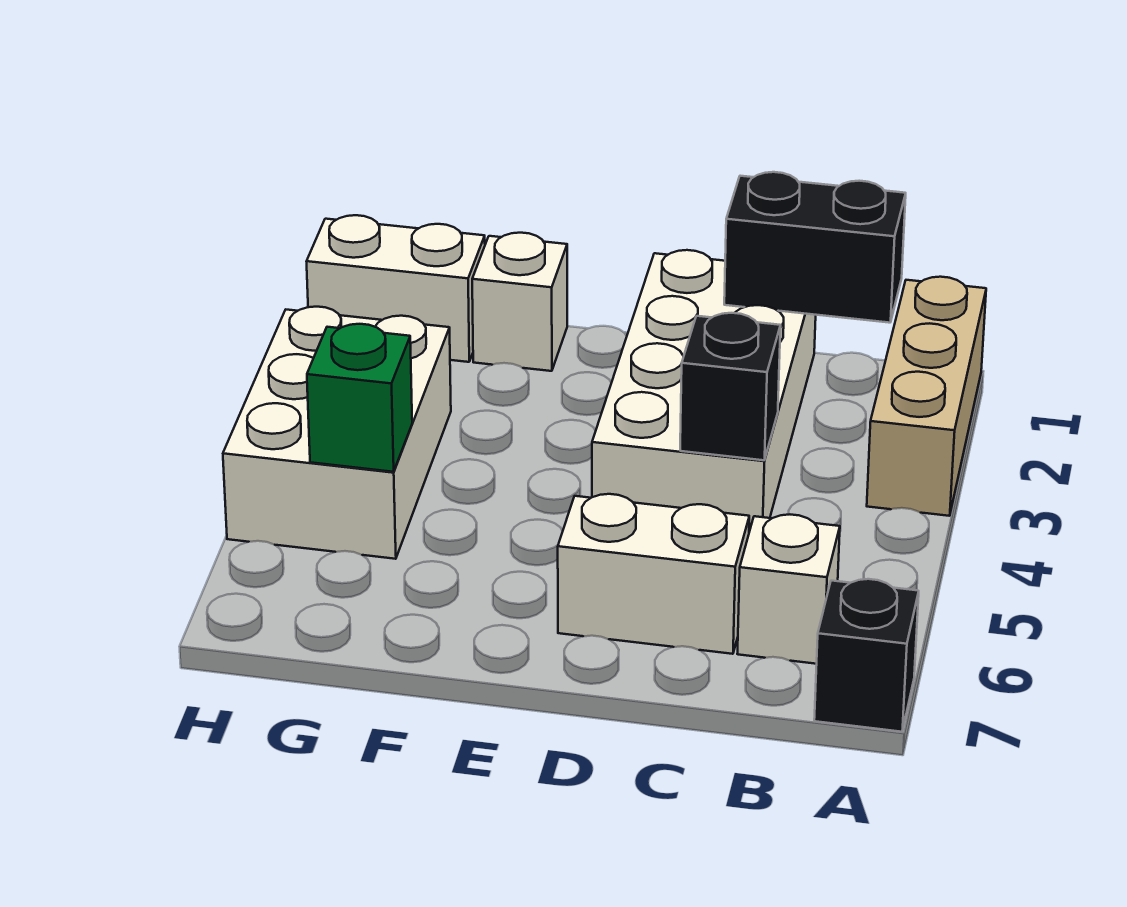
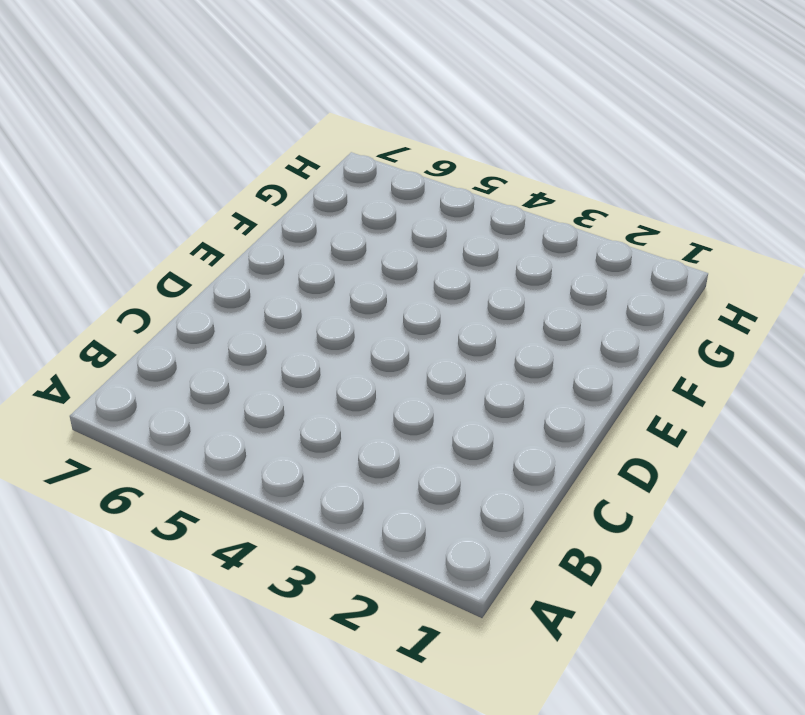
none -> tan brick A1:A3 level 1
none -> black brick A7 level 1

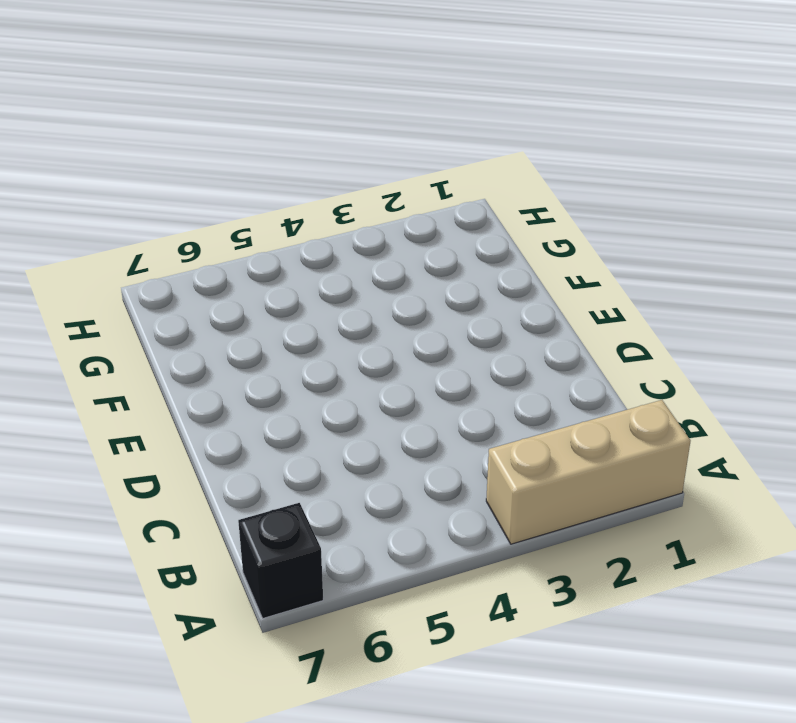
none -> white brick B6 level 1
none -> white brick C1:D4 level 1

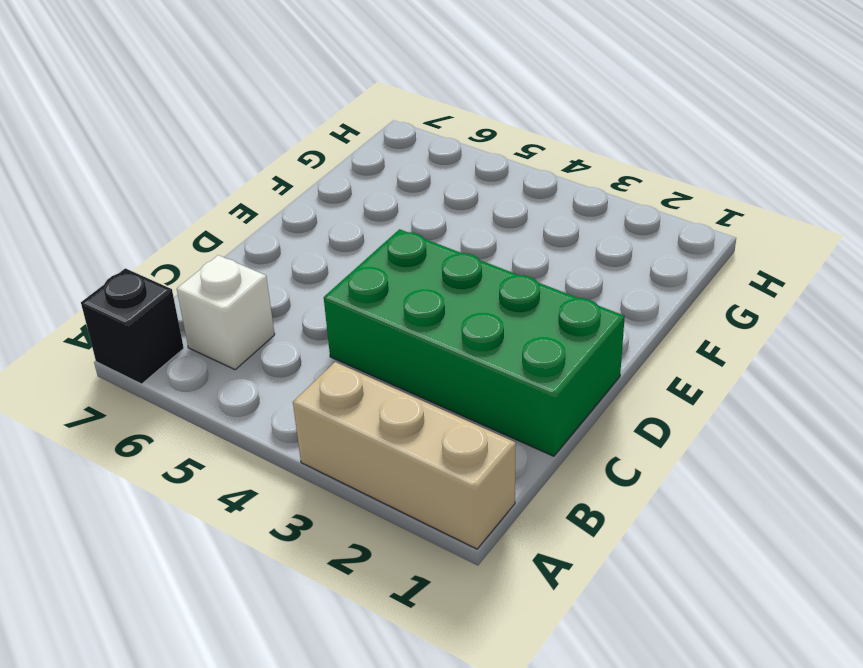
green brick C1:D4 level 1 -> white brick C1:D4 level 1
none -> white brick C6:D6 level 1
none -> white brick F1 level 1

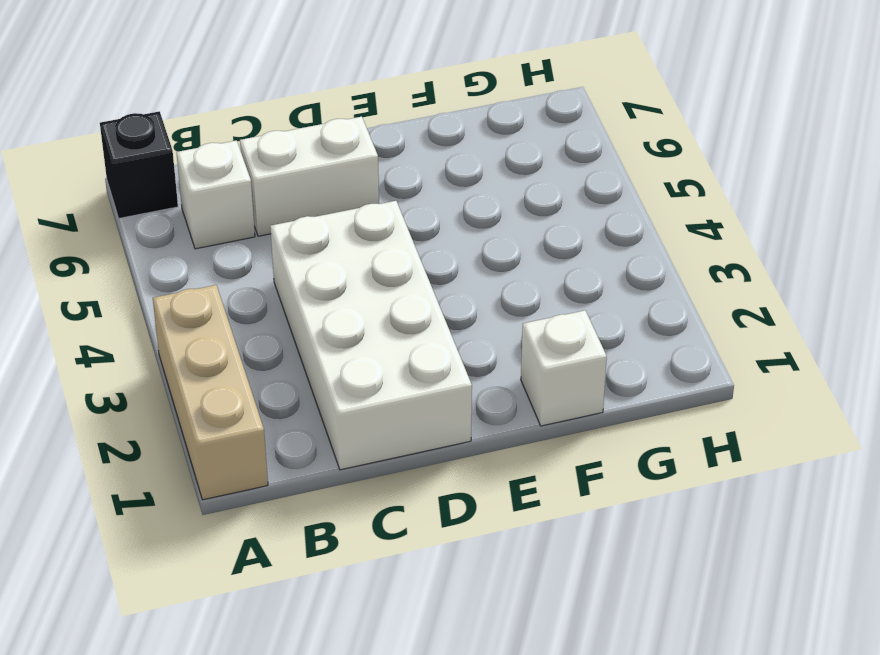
none -> white brick G1:H1 level 1
none -> white brick G3:H5 level 1

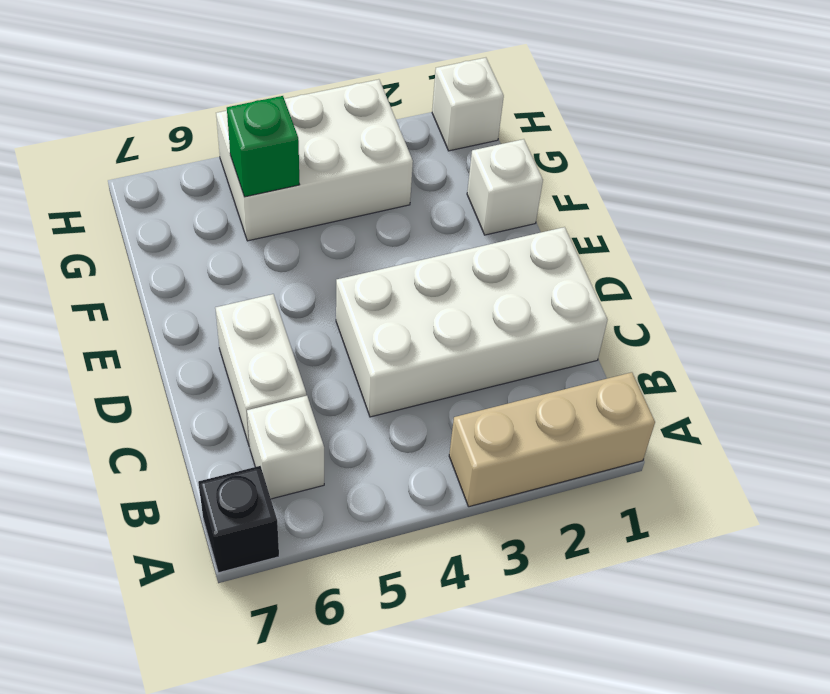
white brick H1 level 1 -> white brick G1:H1 level 1
none -> black brick B1:C1 level 2
none -> black brick C4 level 2

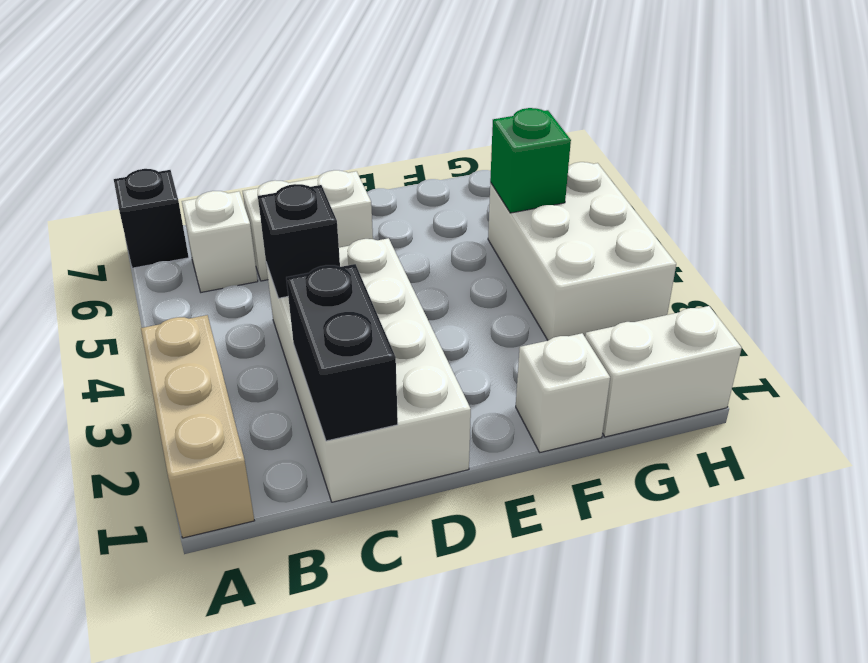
black brick C1:C2 level 2 -> black brick B1:C1 level 2

